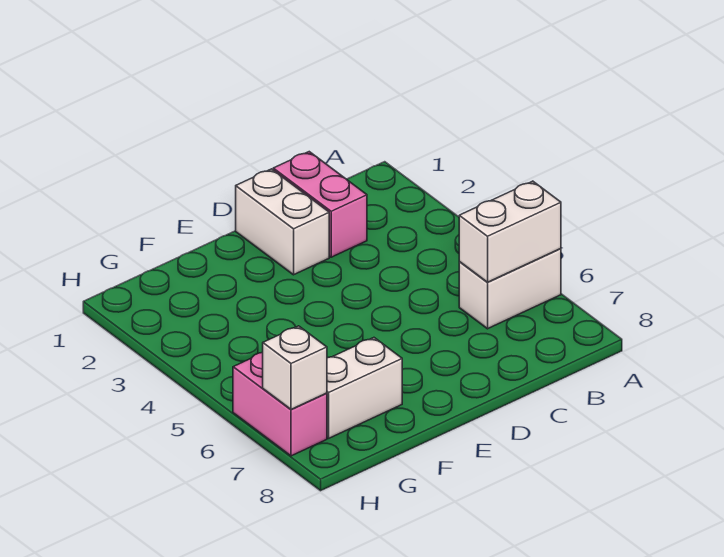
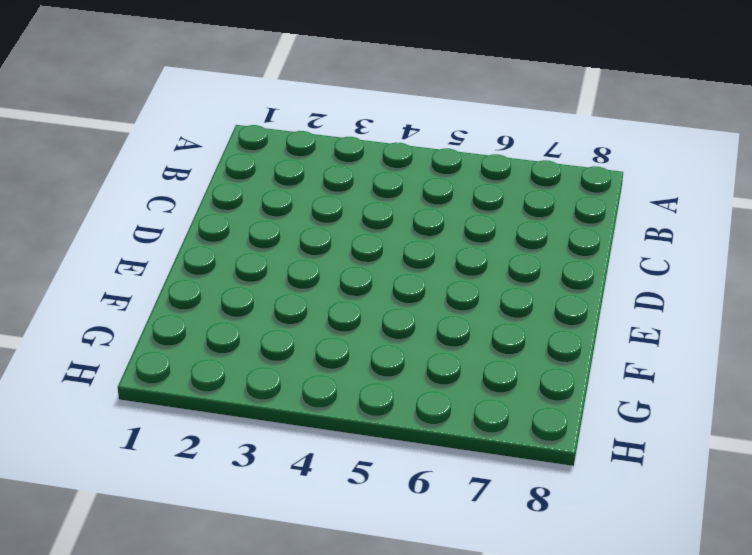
none -> white brick A6:B6 level 1
none -> pink brick C1:C2 level 1

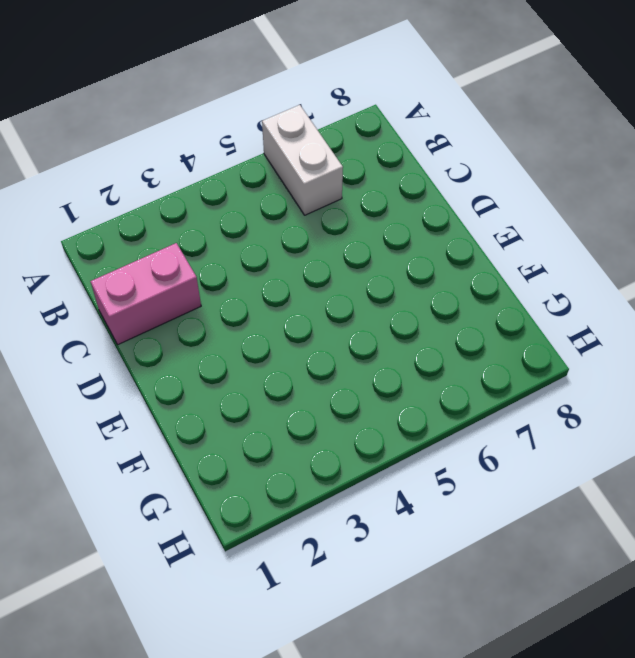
none -> white brick D1:D2 level 1
none -> white brick F7:G7 level 1

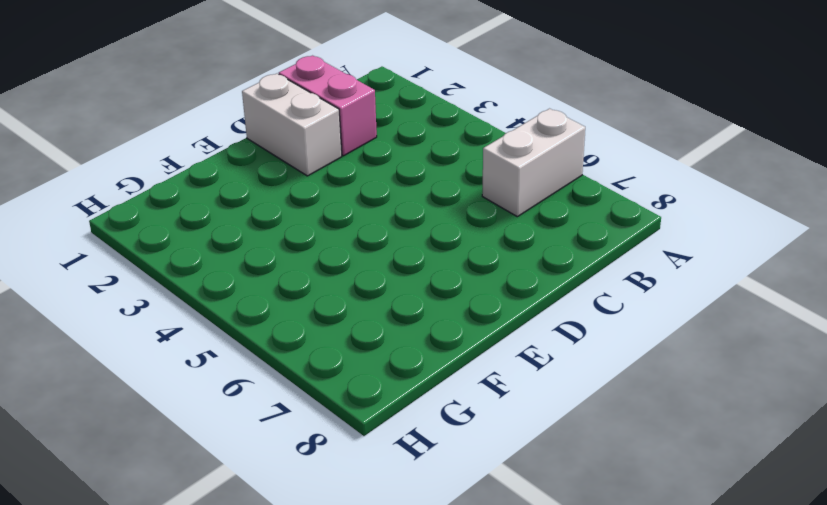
none -> white brick F7:G7 level 1
none -> pink brick H6:H7 level 1

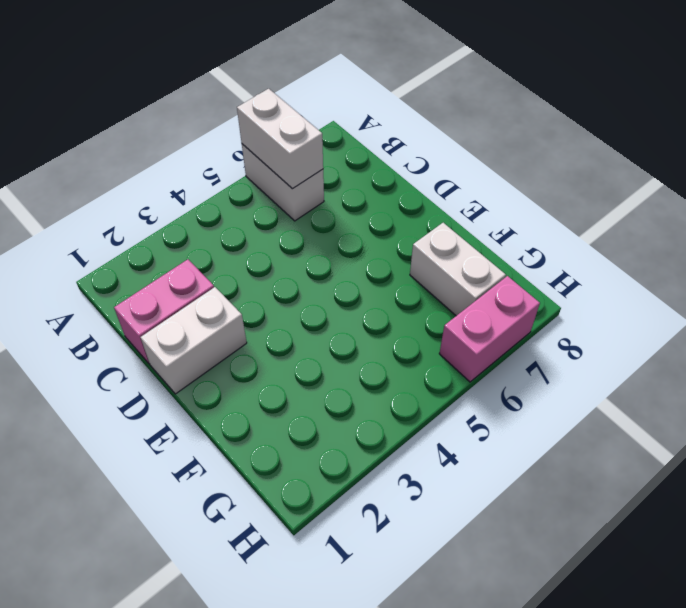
none -> white brick H7 level 2

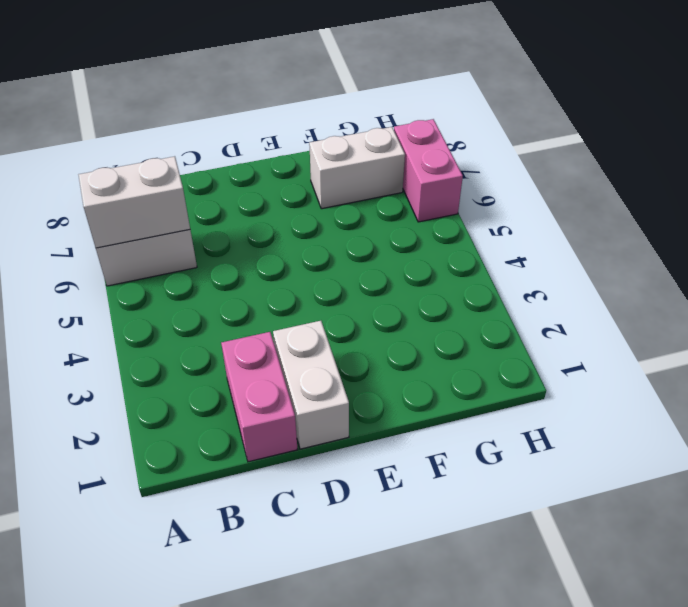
none -> white brick H7 level 2

